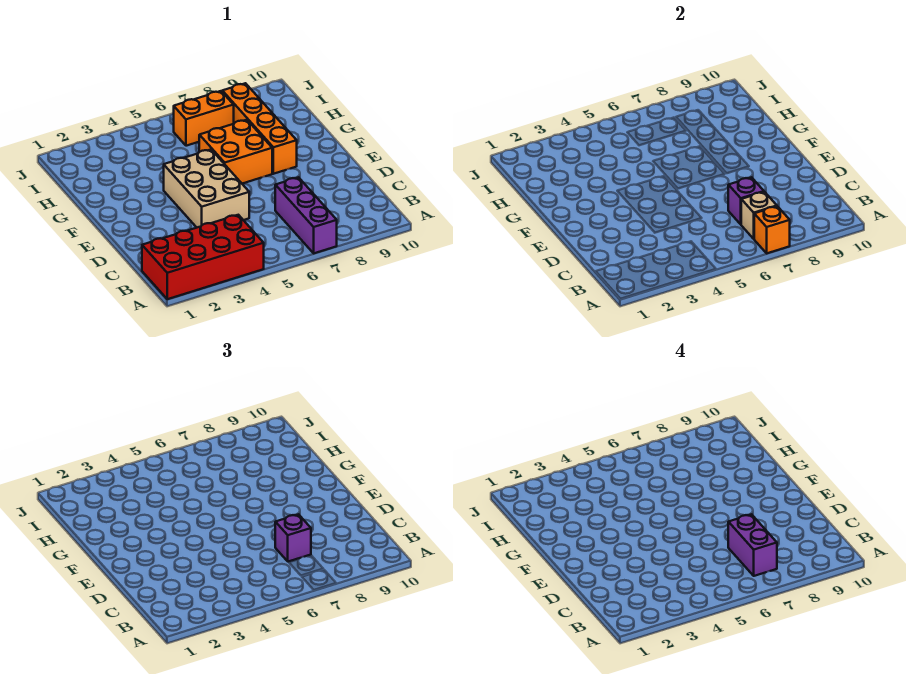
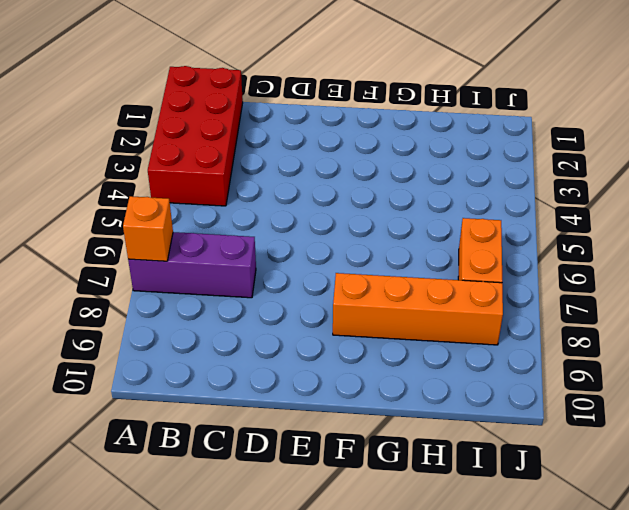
none -> tan brick D4:F5 level 1
none -> orange brick F6:G7 level 1

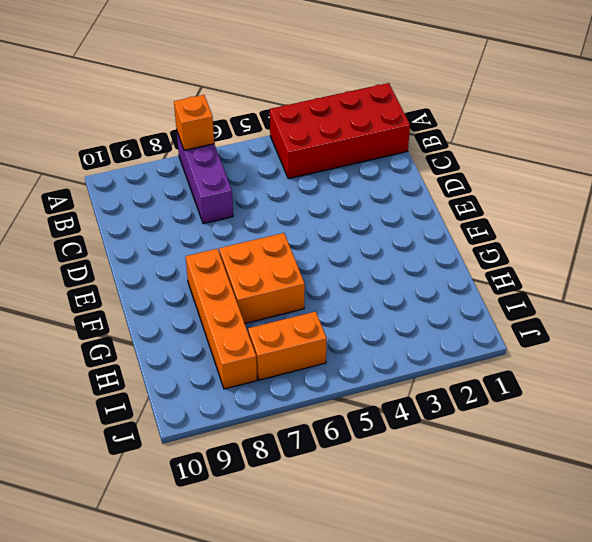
none -> tan brick D4:F5 level 1
none -> tan brick B7 level 2

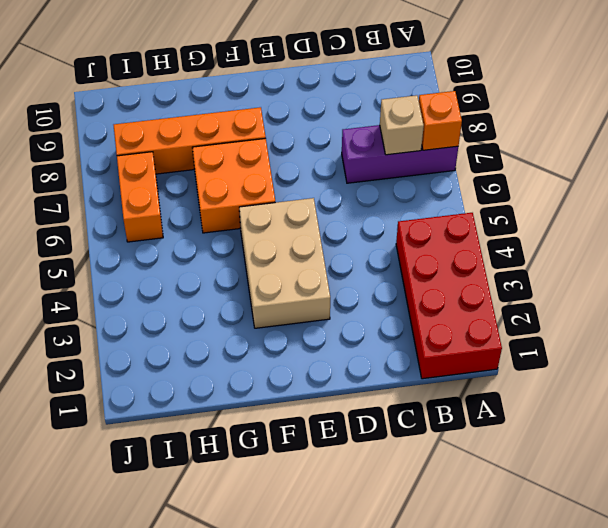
tan brick E3:F5 level 1 -> tan brick D4:F5 level 1
none -> purple brick C7 level 2
none -> purple brick C7 level 3

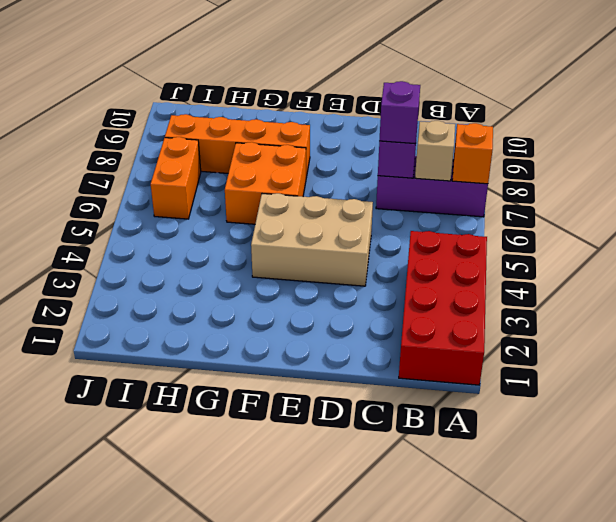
none -> purple brick B7:C7 level 4

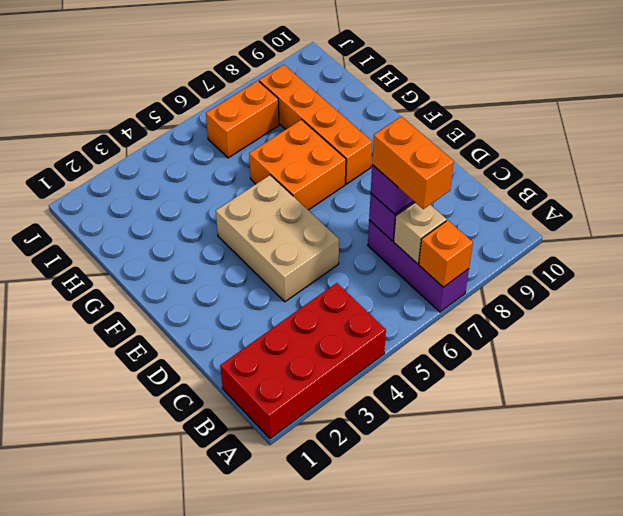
orange brick B7:C7 level 4 -> purple brick B7:C7 level 4

